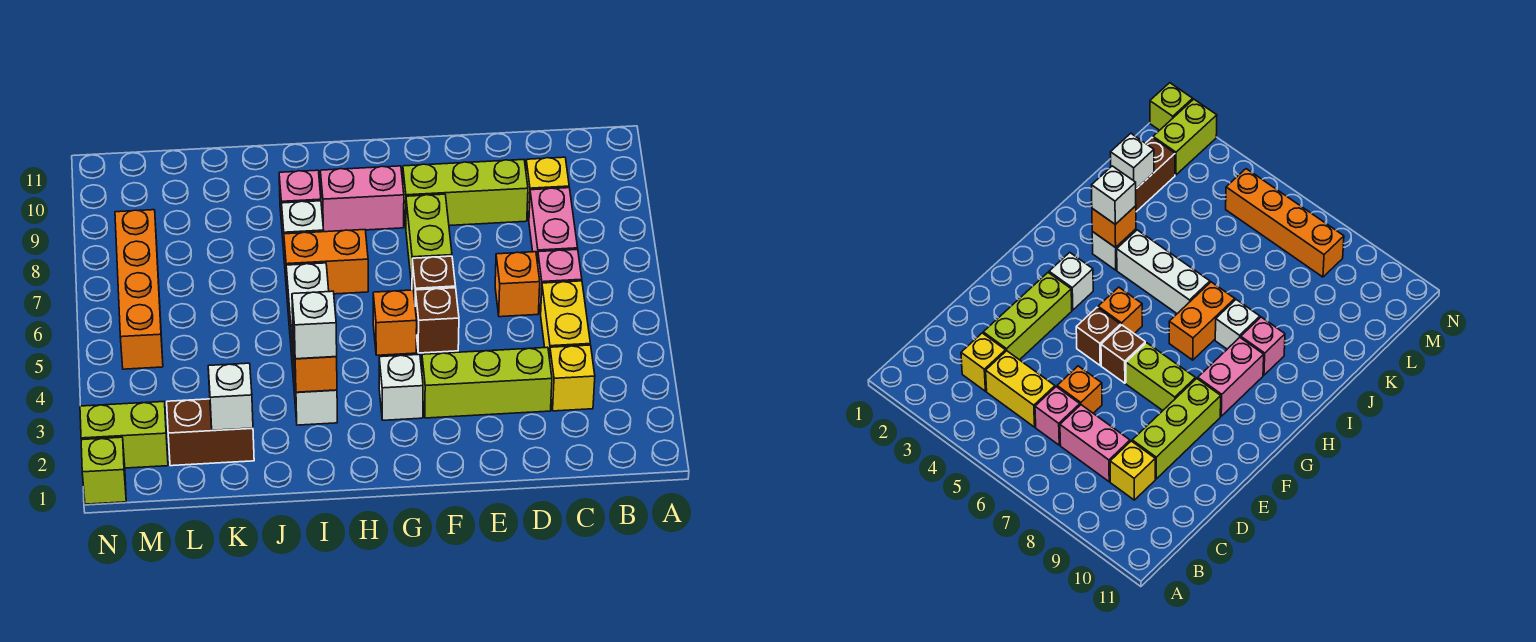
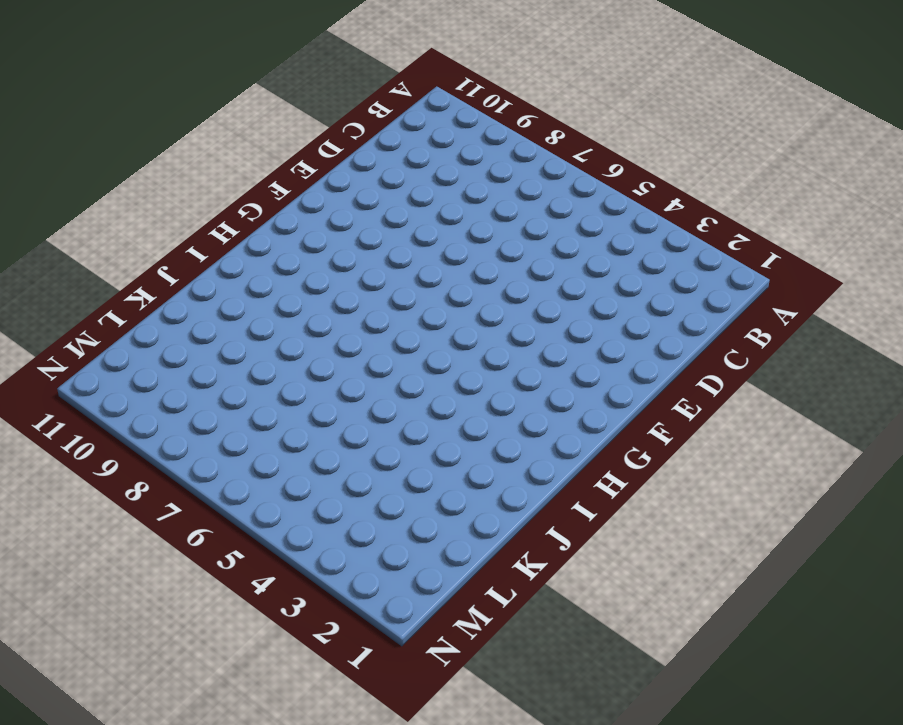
none -> yellow brick C3 level 1
none -> yellow brick C4:C5 level 1
none -> pink brick C6 level 1

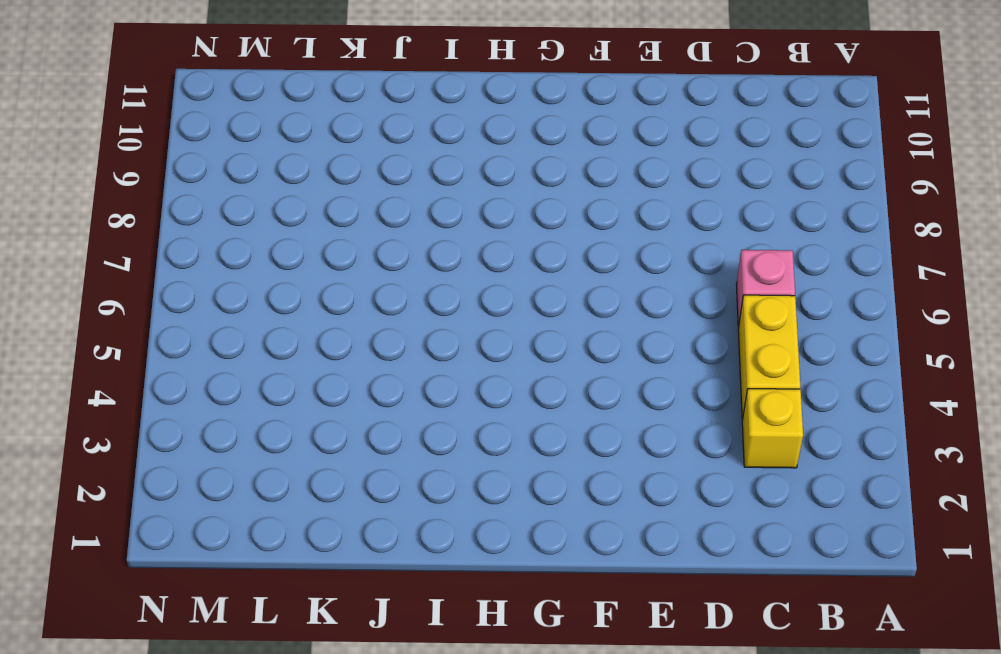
none -> pink brick C7:C8 level 1
none -> yellow brick C9 level 1
none -> lime brick D3:F3 level 1

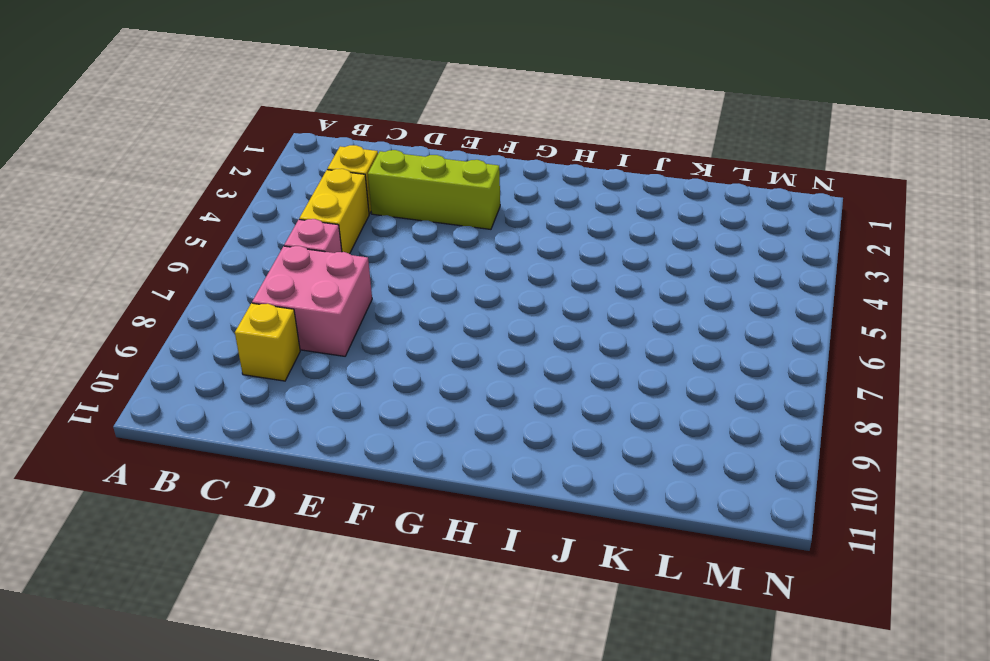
pink brick C7:D8 level 1 -> pink brick C7:C8 level 1
none -> orange brick D6 level 1
none -> lime brick D9:F9 level 1
none -> brown brick F5 level 1

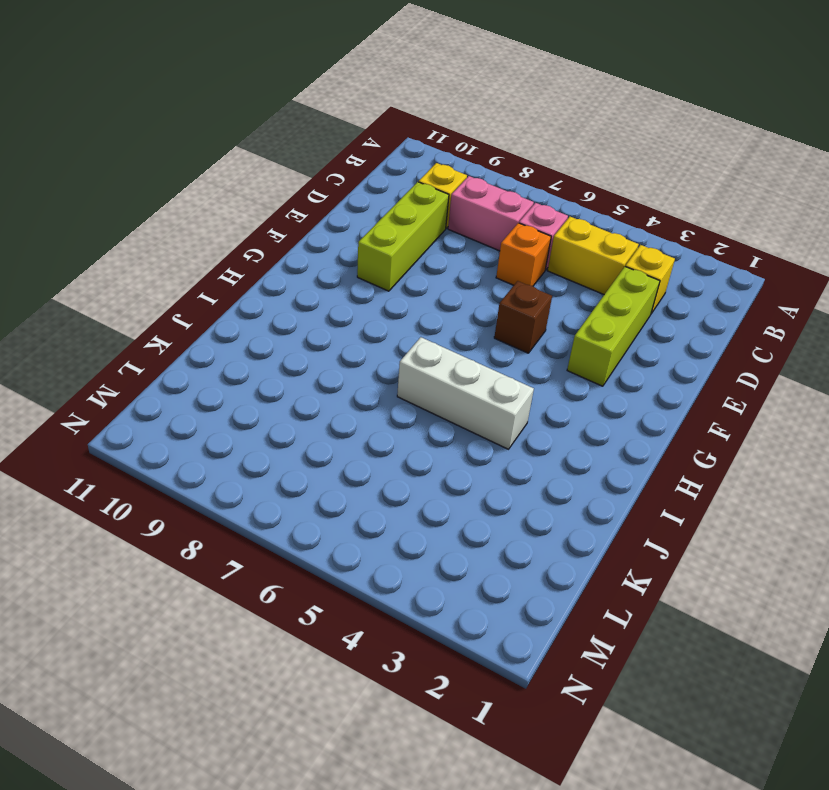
none -> brown brick F6 level 1
none -> lime brick F7:F8 level 1
none -> white brick G3 level 1

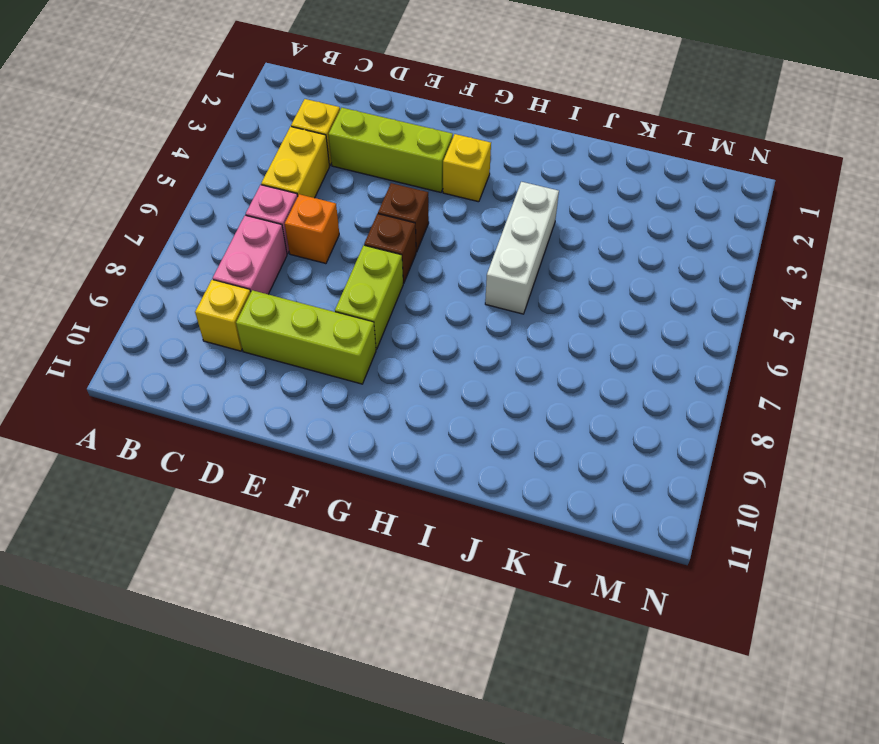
yellow brick G3 level 1 -> white brick G3 level 1
none -> orange brick G5 level 1
none -> pink brick G9:H9 level 1
none -> orange brick H7:I7 level 1

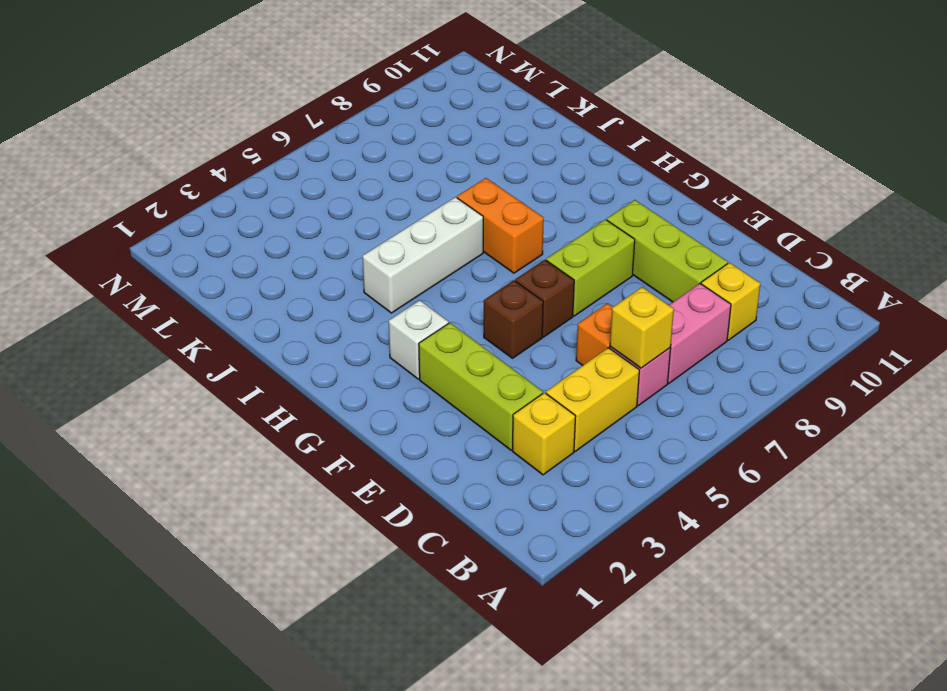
yellow brick C6 level 2 -> none
none -> orange brick G5 level 1
none -> pink brick G9:H9 level 1
none -> white brick I3 level 1

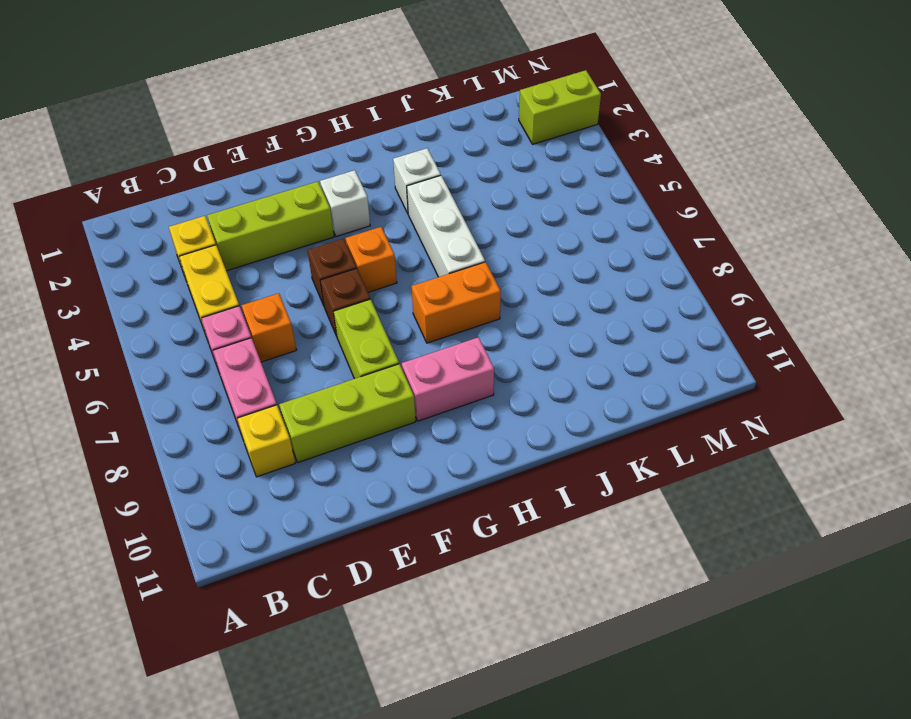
none -> white brick I8 level 1
none -> pink brick I9 level 1
none -> brown brick K2:L2 level 1

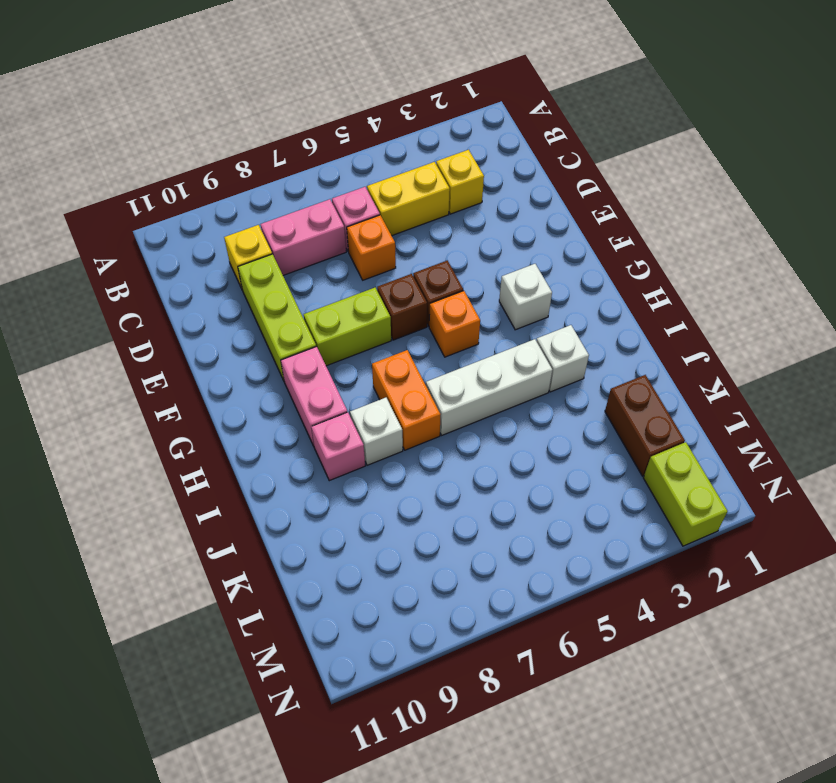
none -> lime brick D3:F3 level 1
none -> orange brick M5:M8 level 1
none -> lime brick N1 level 1

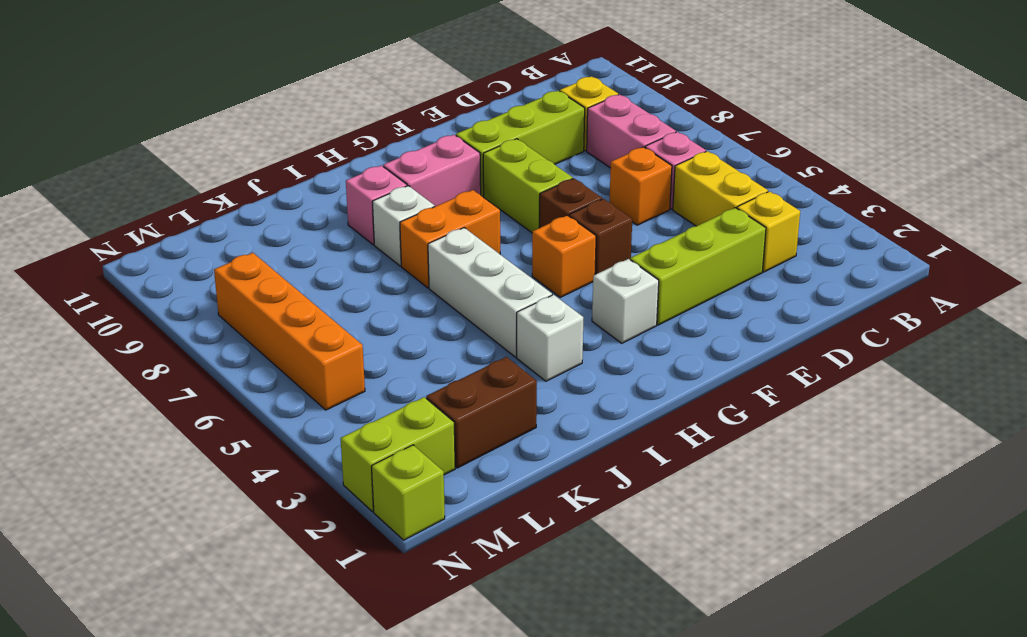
none -> orange brick I3 level 2
none -> white brick K2 level 2
none -> white brick I3 level 3

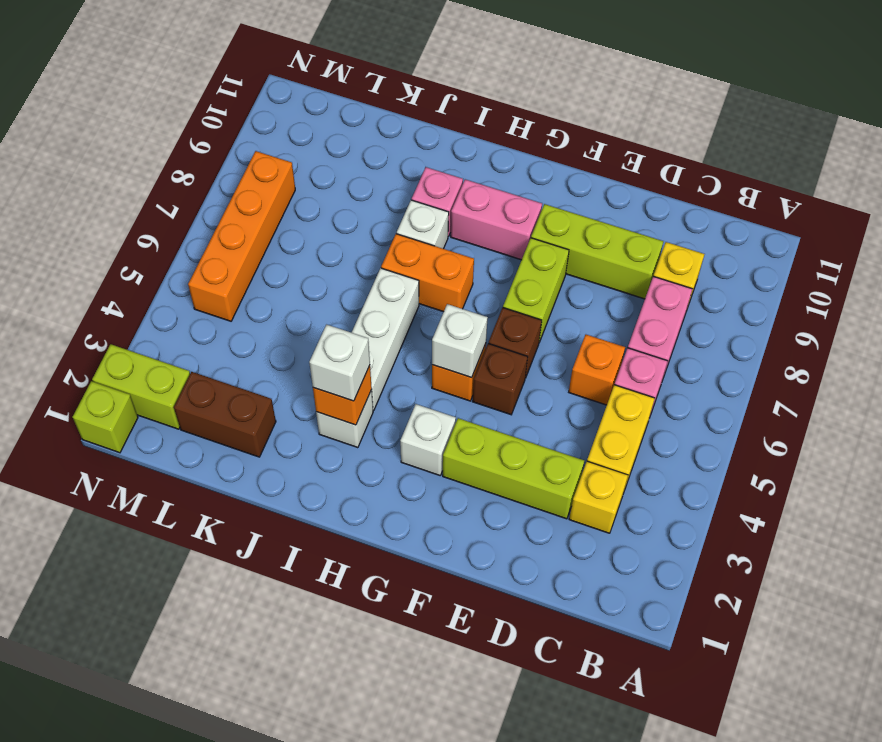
white brick G5 level 2 -> white brick K2 level 2

